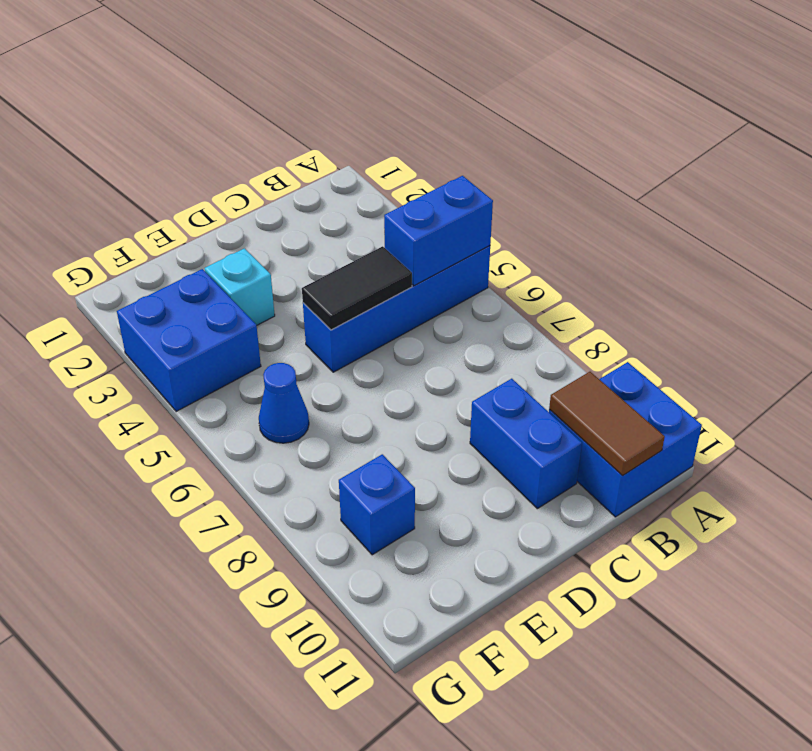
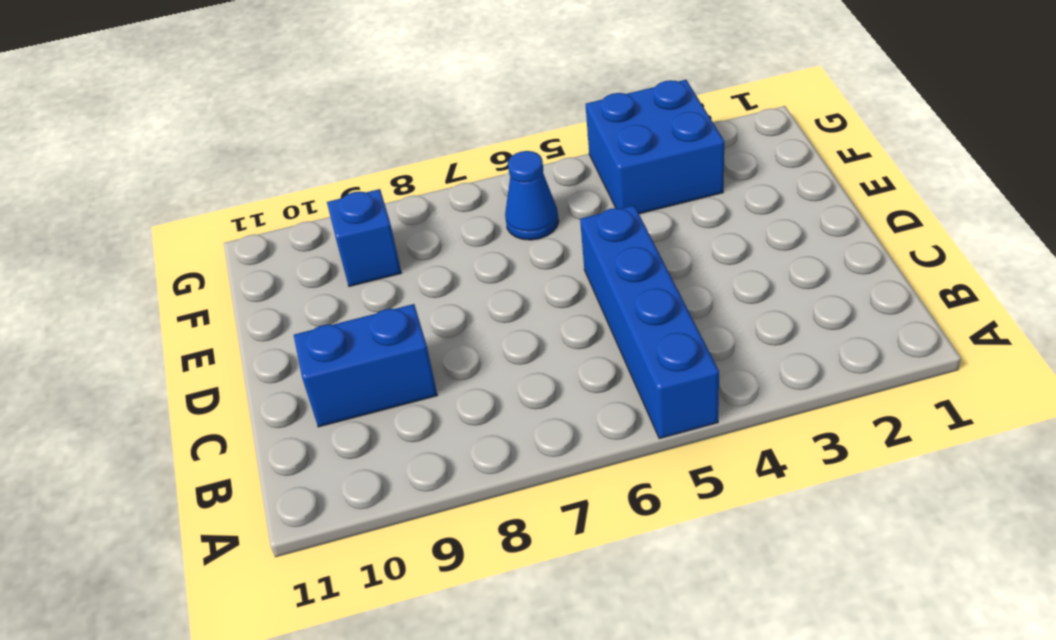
none -> blue brick A10:B11 level 1
none -> cyan brick E3 level 1

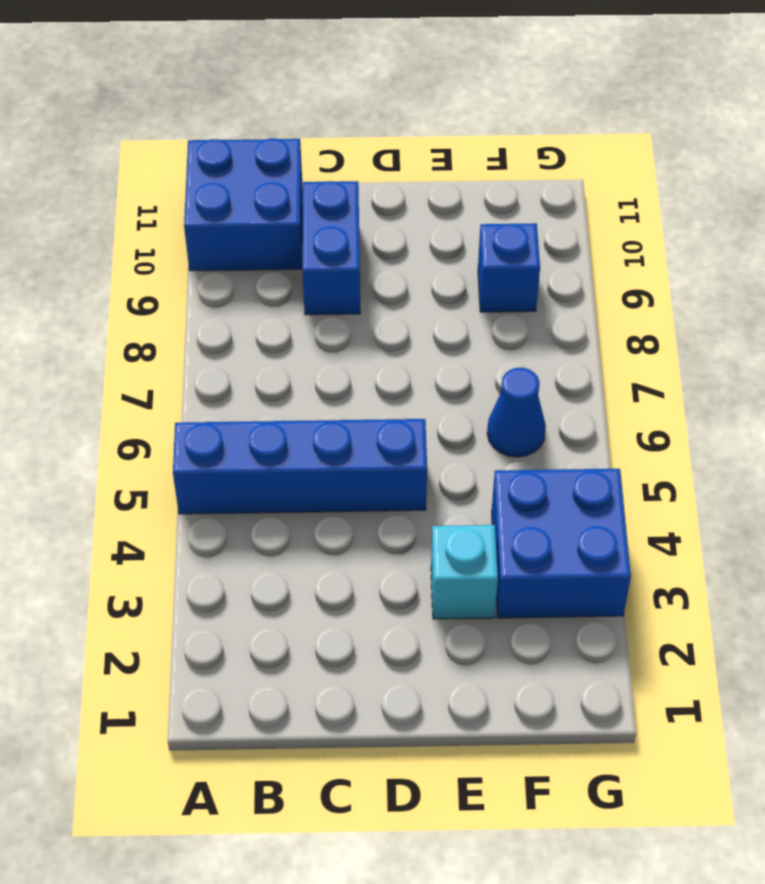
none -> blue brick A5:B5 level 2
none -> brown tile B10:B11 level 2

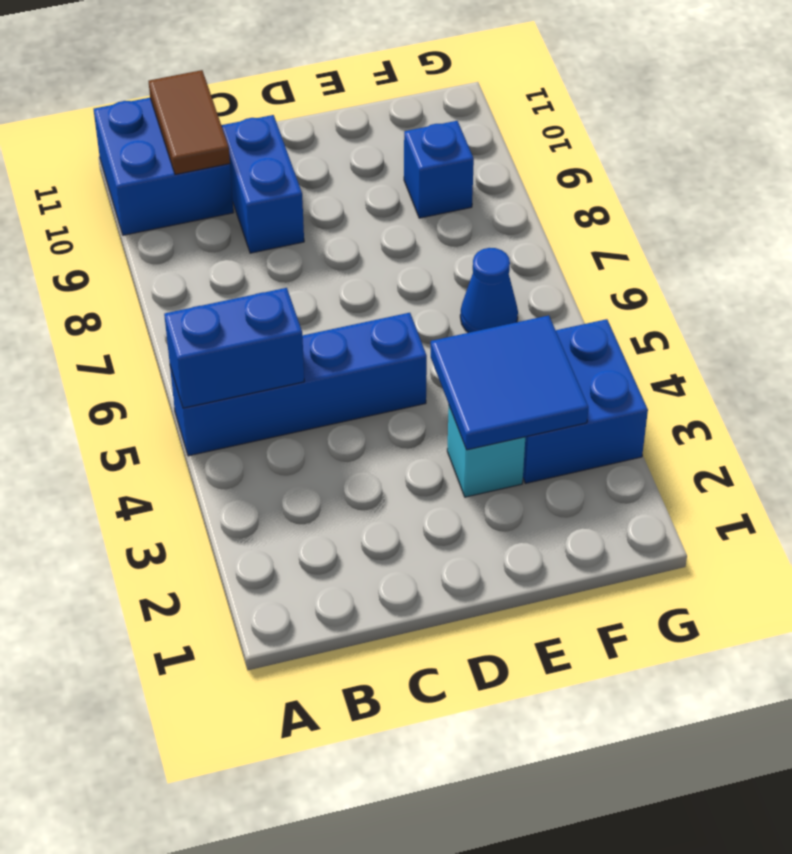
blue tile E3:F4 level 2 -> none
none -> black tile C5:D5 level 2

